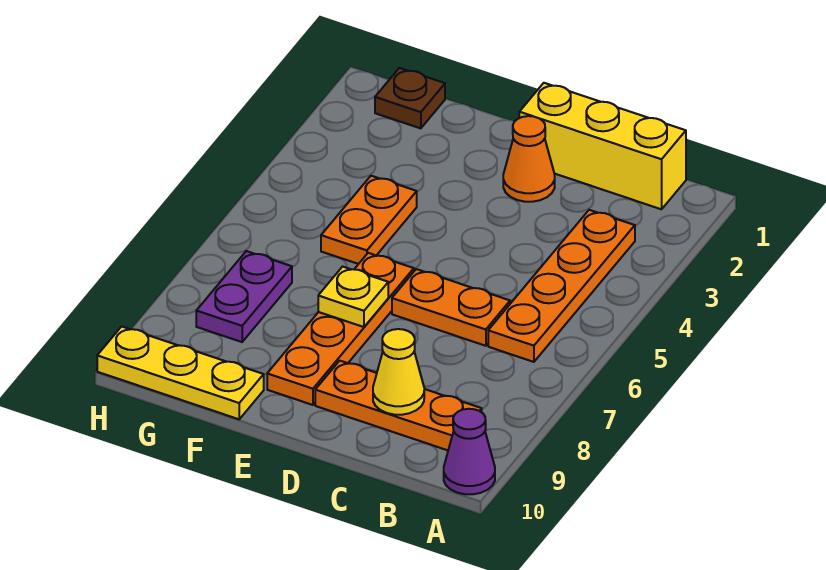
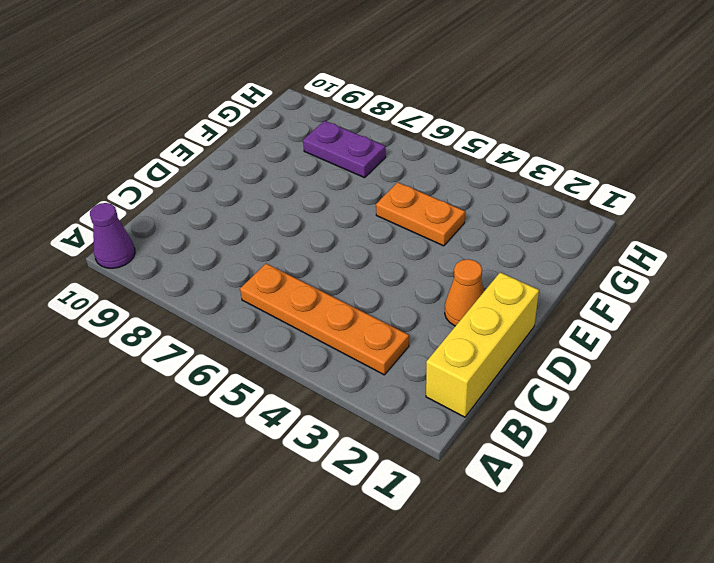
none -> orange plate B9:D9 level 1
none -> orange plate C6:D6 level 1
none -> orange plate E6:E9 level 1

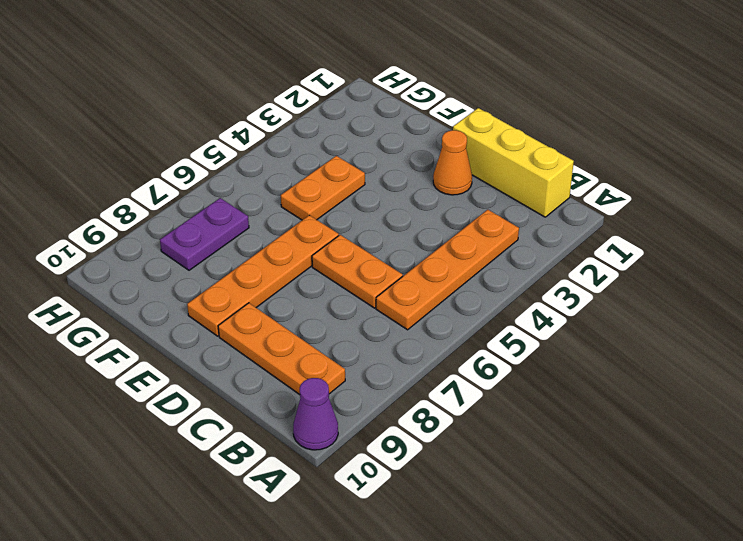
none -> yellow plate F10:H10 level 1
none -> brown plate G1 level 1
none -> yellow cone C9 level 2

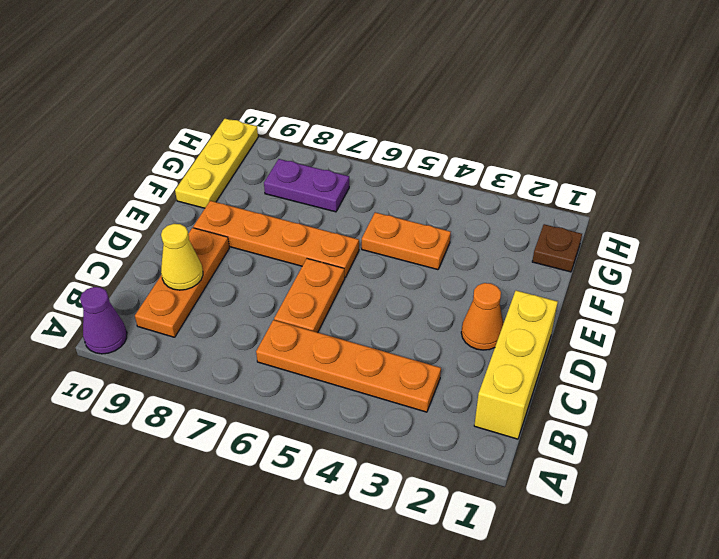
none -> yellow plate E7 level 2

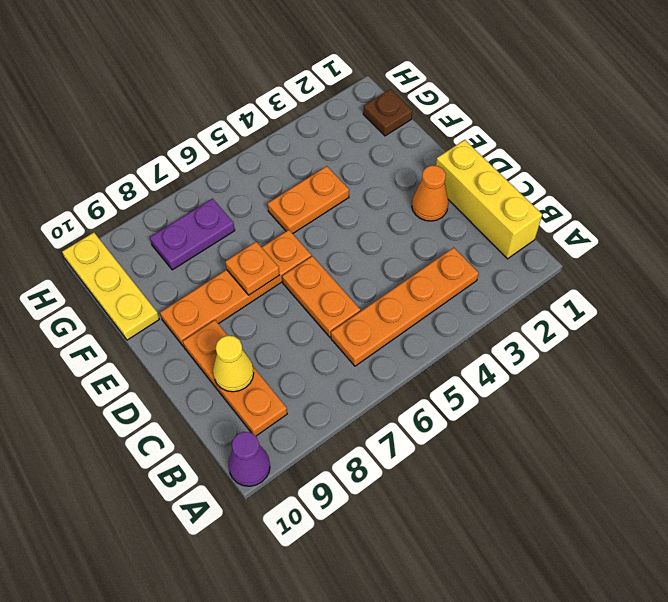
orange plate E7 level 2 -> yellow plate E7 level 2

